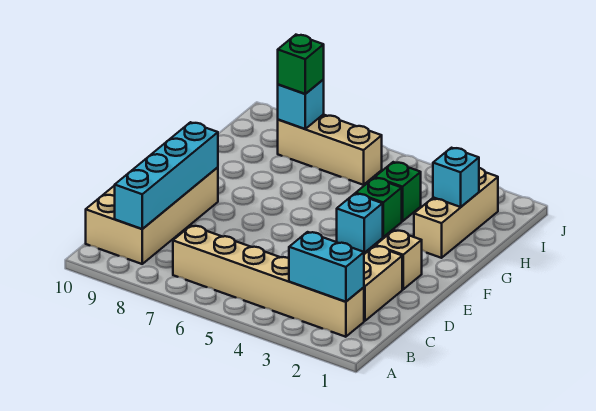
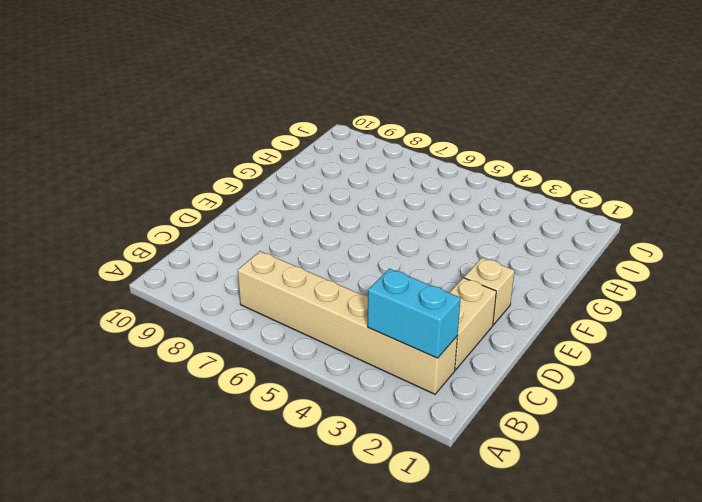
none -> tan brick B9:E10 level 1
none -> cyan brick F4 level 1
none -> tan brick G2:I2 level 1

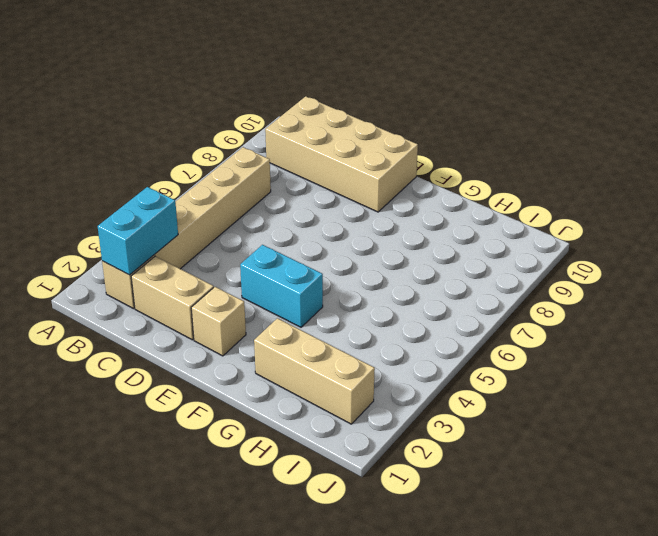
cyan brick E4:F4 level 1 -> cyan brick F4 level 1
none -> green brick G4 level 1
none -> green brick H4 level 1
none -> tan brick I6:I8 level 1

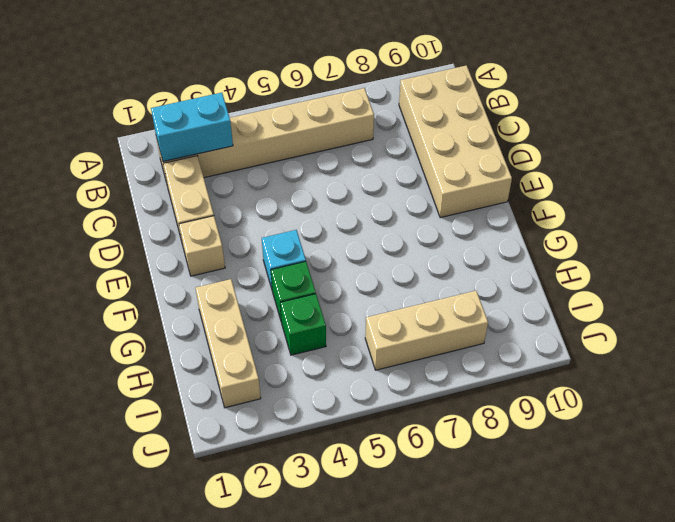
none -> cyan brick B9:E9 level 2
none -> cyan brick H2 level 2
none -> cyan brick I8 level 2

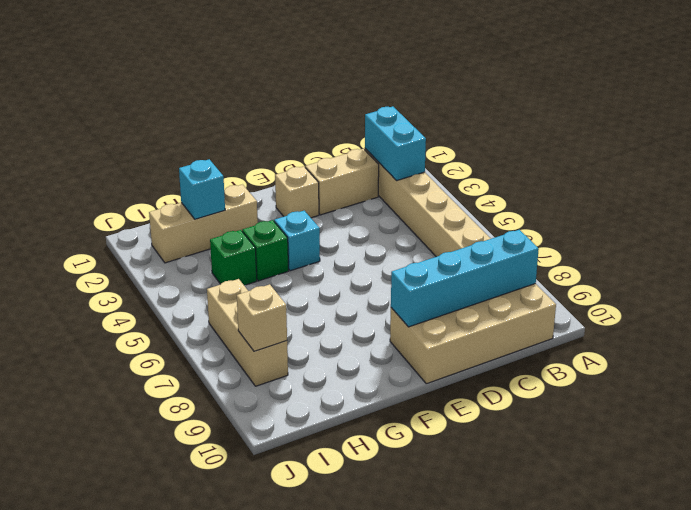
tan brick I8 level 2 -> cyan brick I8 level 2
none -> green brick I8 level 3

